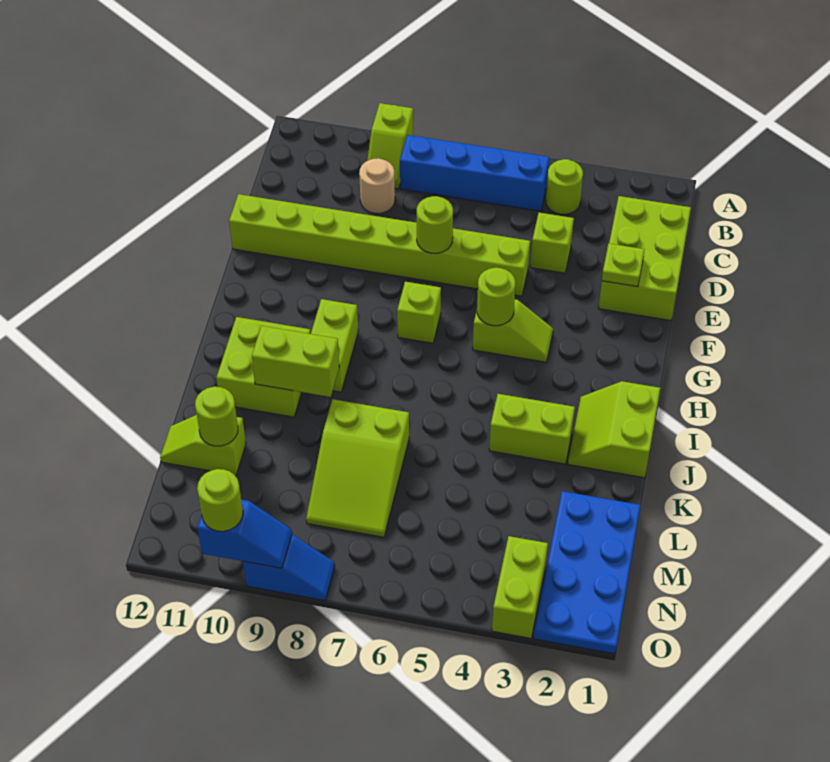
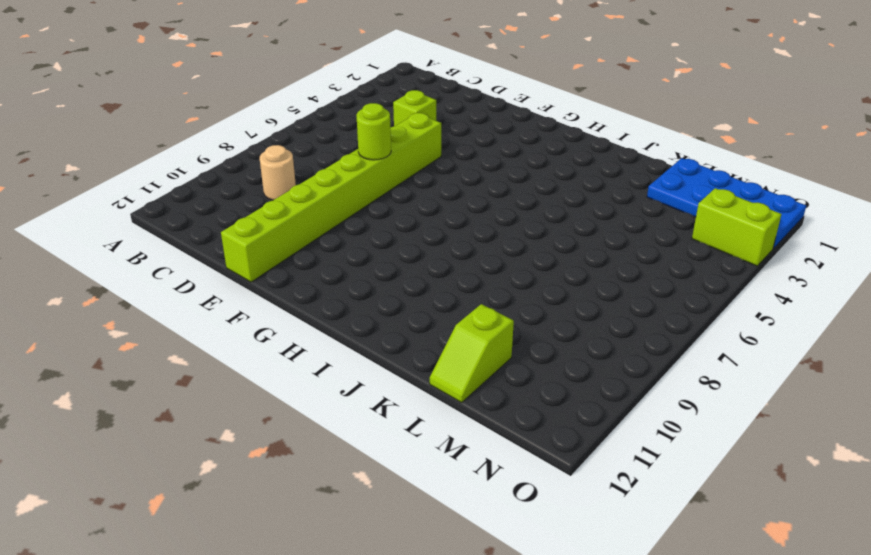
none -> lime slope A9:B9 level 1 top A
none -> lime round brick B4 level 1
none -> blue brick B5:B8 level 1

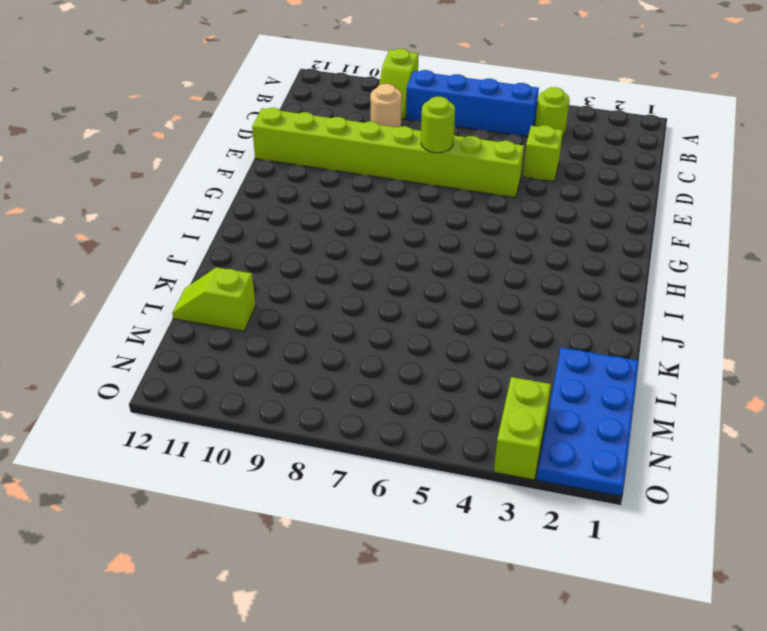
none -> lime brick C1:E2 level 1
none -> lime slope G4:G5 level 1 top 5
none -> lime brick G7 level 1

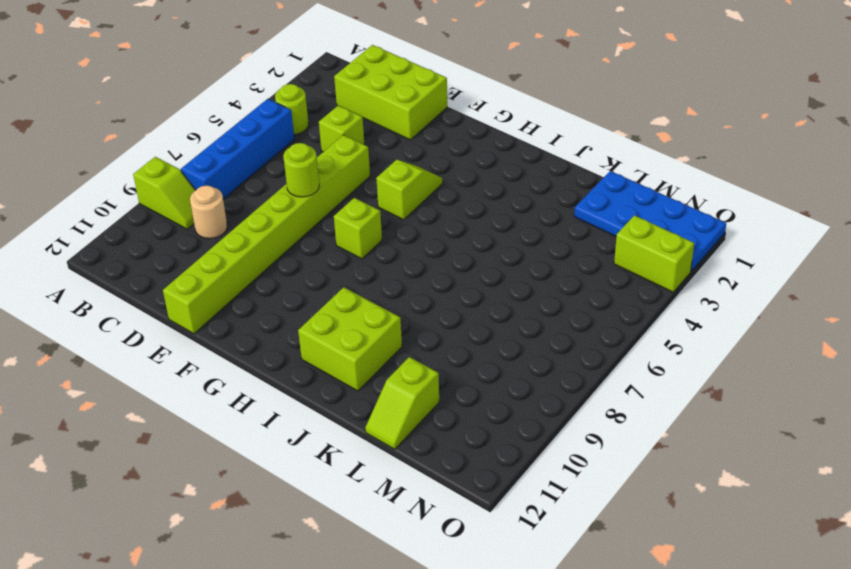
none -> lime brick H9:I9 level 1
none -> lime slope I1:J2 level 1 top 1
none -> lime brick J3:J4 level 1

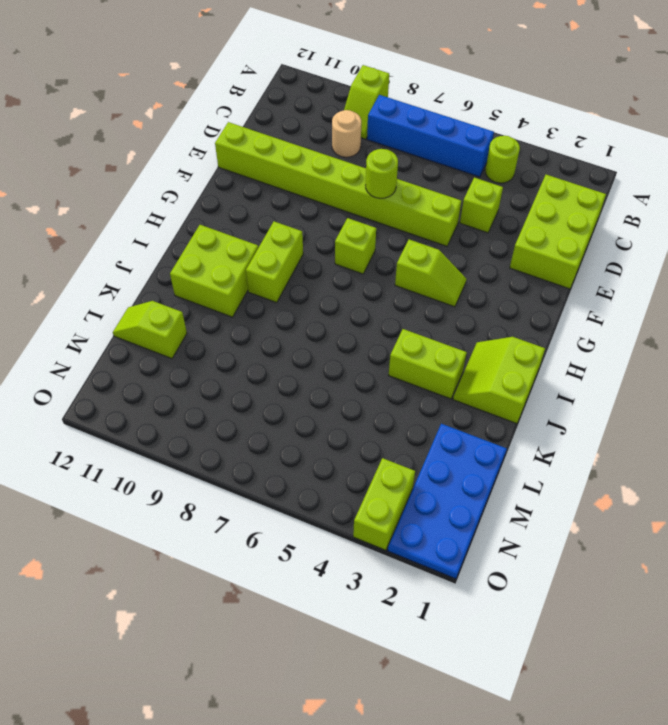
none -> lime slope K7:M8 level 1 top K
none -> blue slope O8:O9 level 1 top 9
none -> lime plate E2 level 2

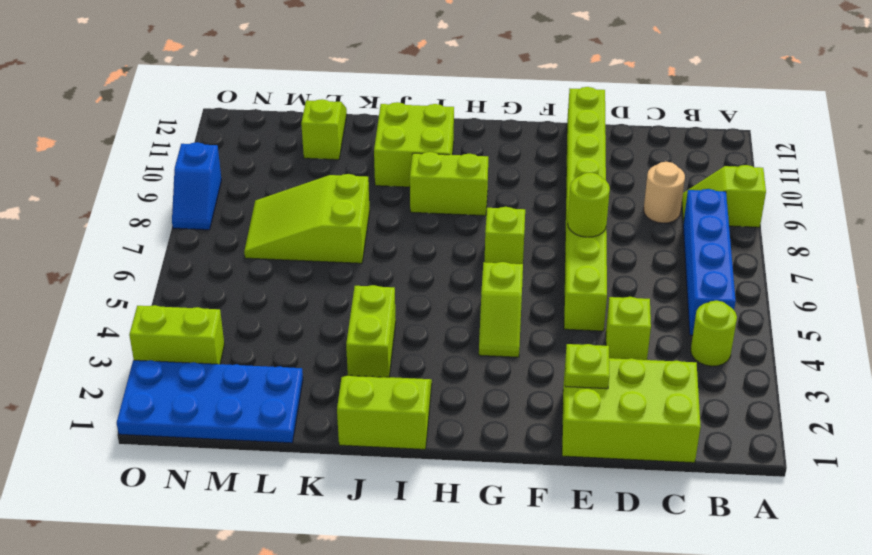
none -> lime round brick G5 level 2
none -> lime brick J9:J10 level 2
none -> lime round brick L11 level 2

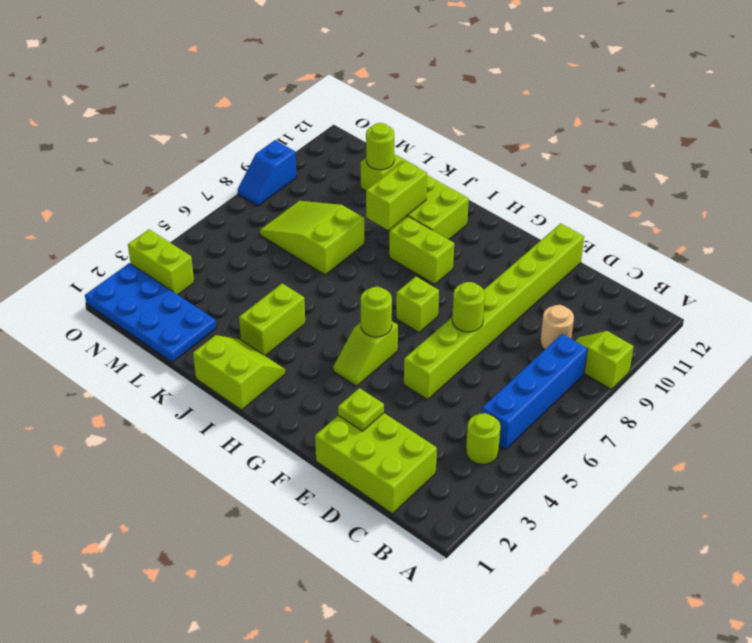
none -> lime brick D4 level 1
none -> blue slope O9:O10 level 2 top 10
none -> lime round brick O10 level 3

